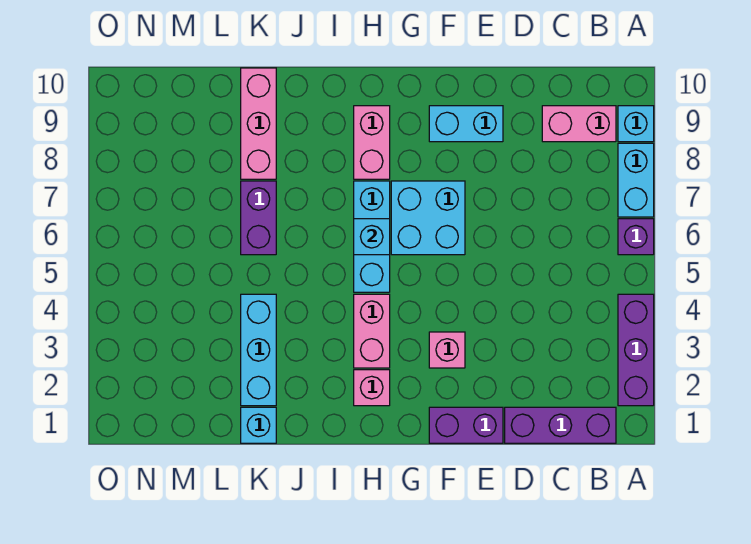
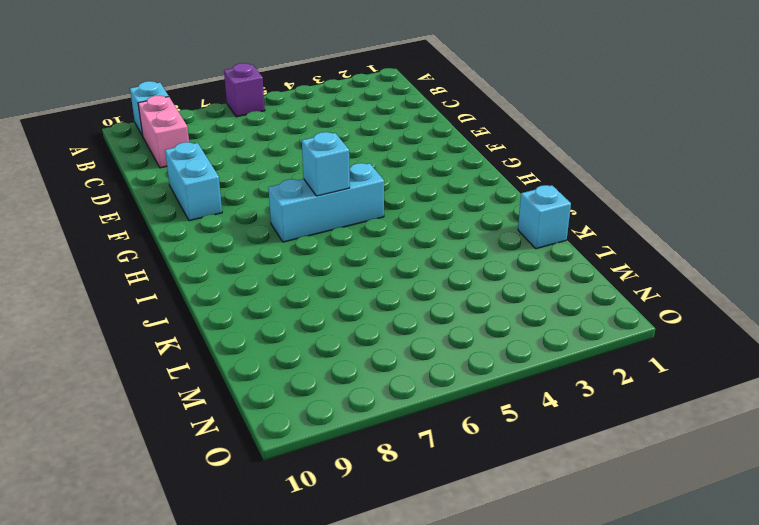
none -> purple brick A2:A4 level 1
none -> cyan brick A7:A8 level 1
none -> purple brick B1:D1 level 1

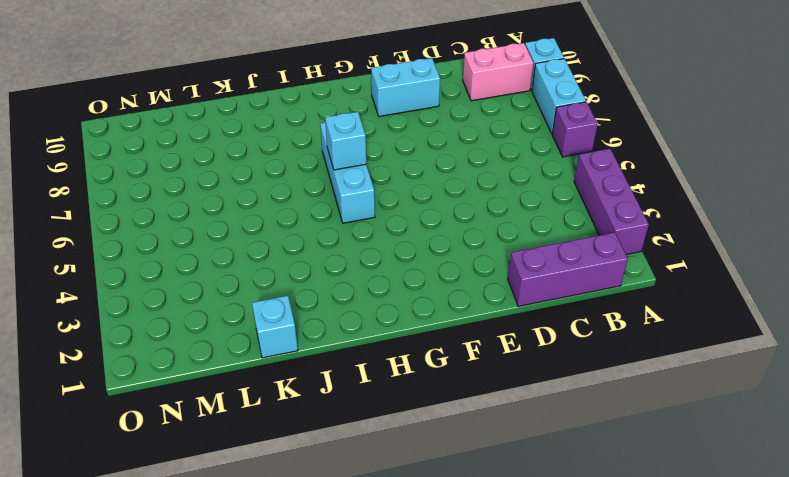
none -> purple brick E1:F1 level 1
none -> pink brick F3 level 1
none -> cyan brick F6:G7 level 1

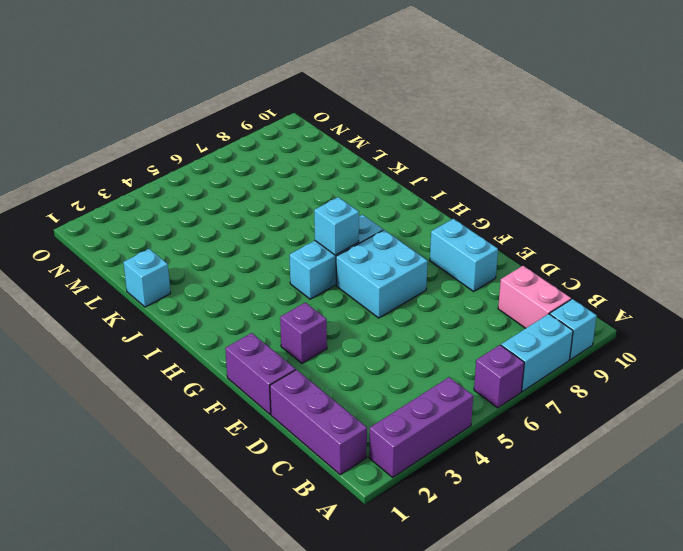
purple brick F3 level 1 -> pink brick F3 level 1
none -> pink brick H2 level 1
none -> pink brick H3:H4 level 1
none -> pink brick H8:H9 level 1

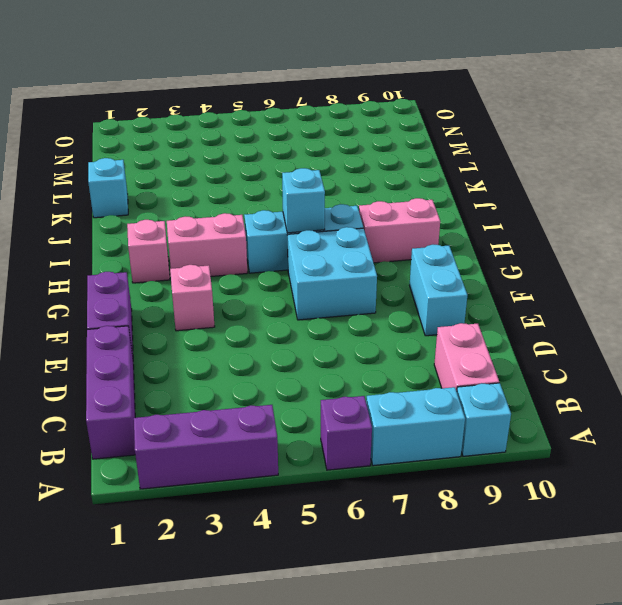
none -> cyan brick K2:K4 level 1
none -> purple brick K6:K7 level 1
none -> pink brick K8:K10 level 1

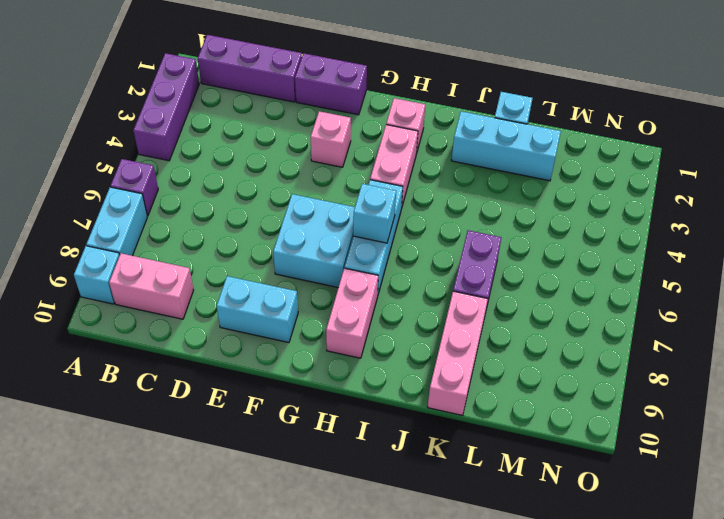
cyan brick J2:L2 level 1 -> cyan brick K2:K4 level 1

